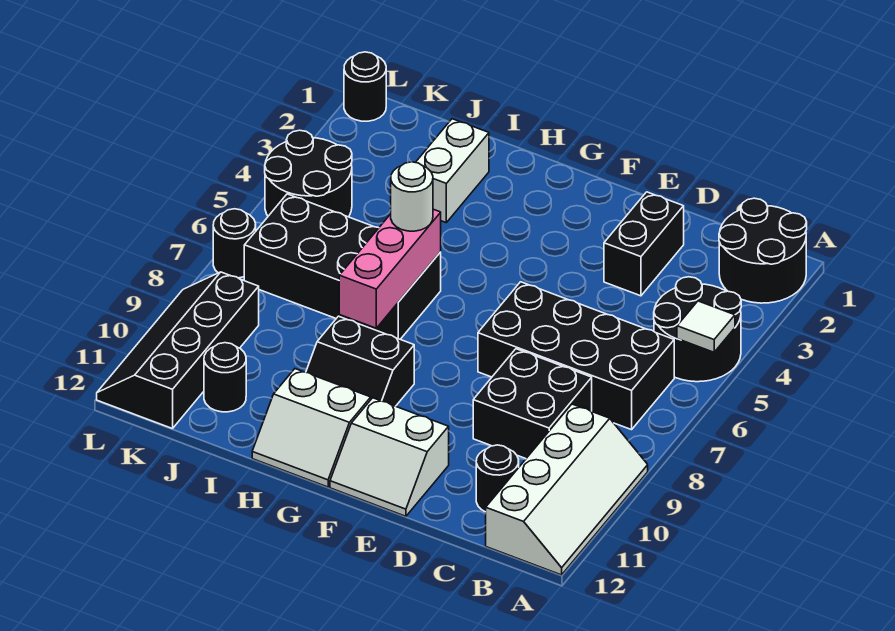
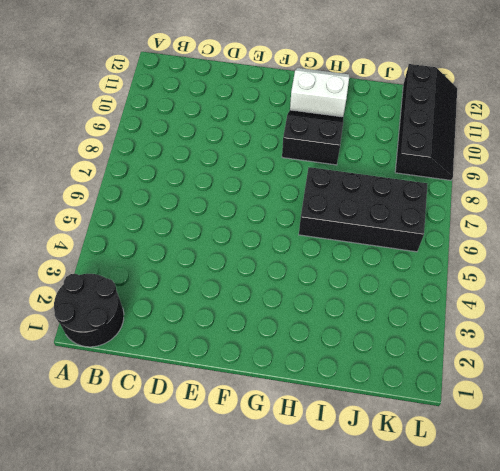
none -> black round brick A4:B5 level 1
none -> white slope A9:B12 level 1 top B
none -> black brick B6:E7 level 1

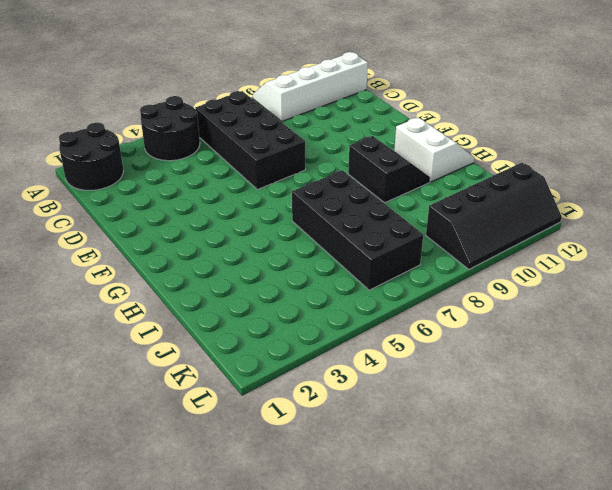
none -> black brick C8:D9 level 1
none -> black round brick C11 level 1
none -> black brick D2:D3 level 1

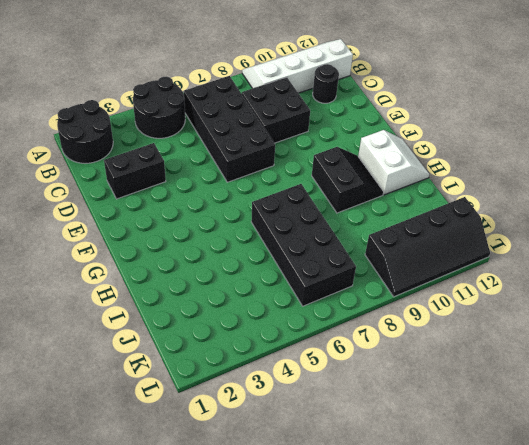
none -> white slope E11:F12 level 1 top 11
none -> white brick I2:I3 level 1
none -> black round brick J11 level 1

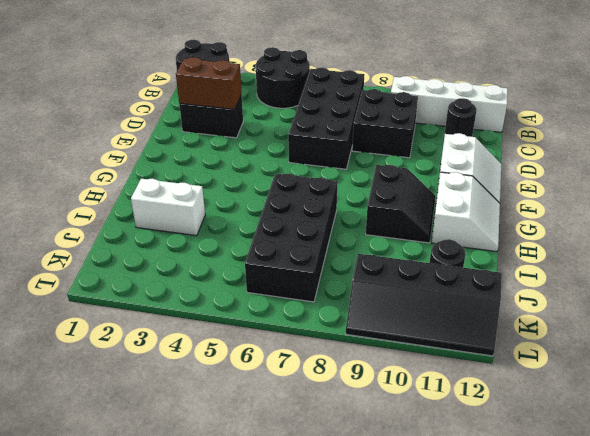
brown brick D2:D3 level 2 -> none
none -> black round brick K4:L5 level 1
none -> black round brick L1 level 1
none -> black round brick L7 level 1

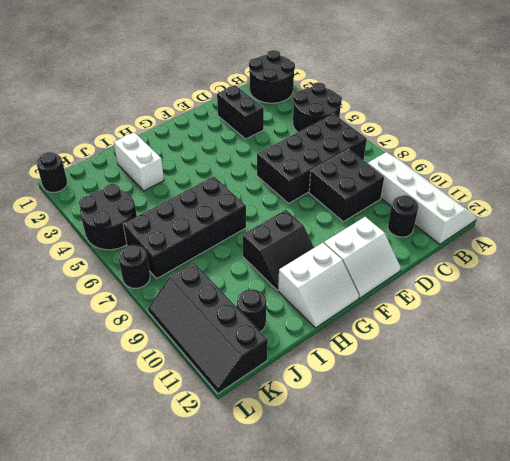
none -> white tile A5 level 2
none -> pink brick H6:H8 level 2
none -> white round brick H6 level 3

